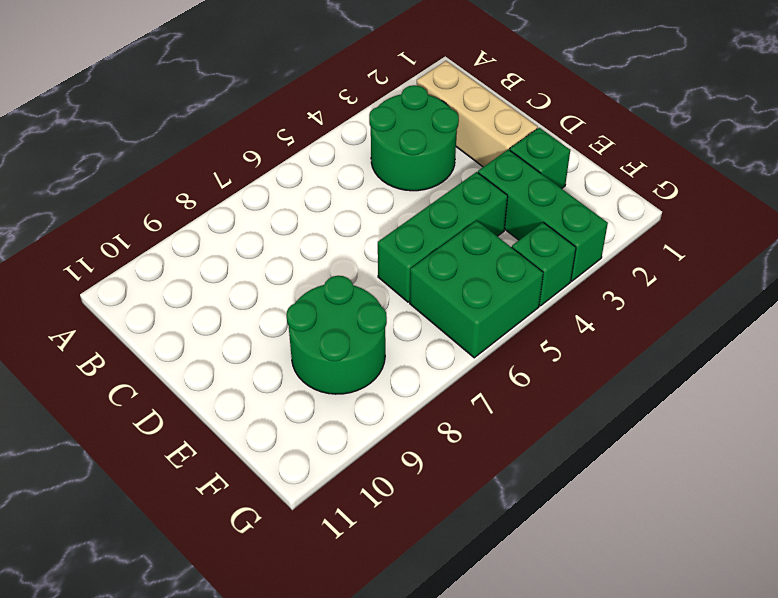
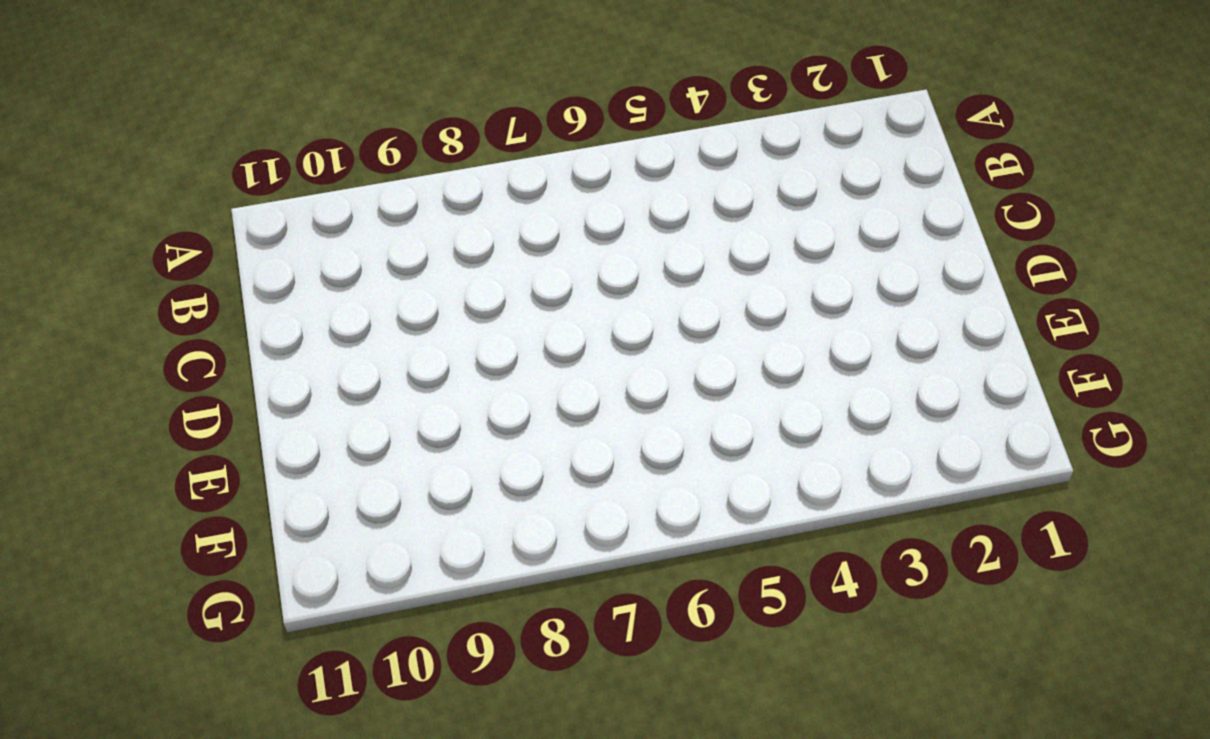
none -> tan brick B2:D2 level 1
none -> green round brick B3:C4 level 1

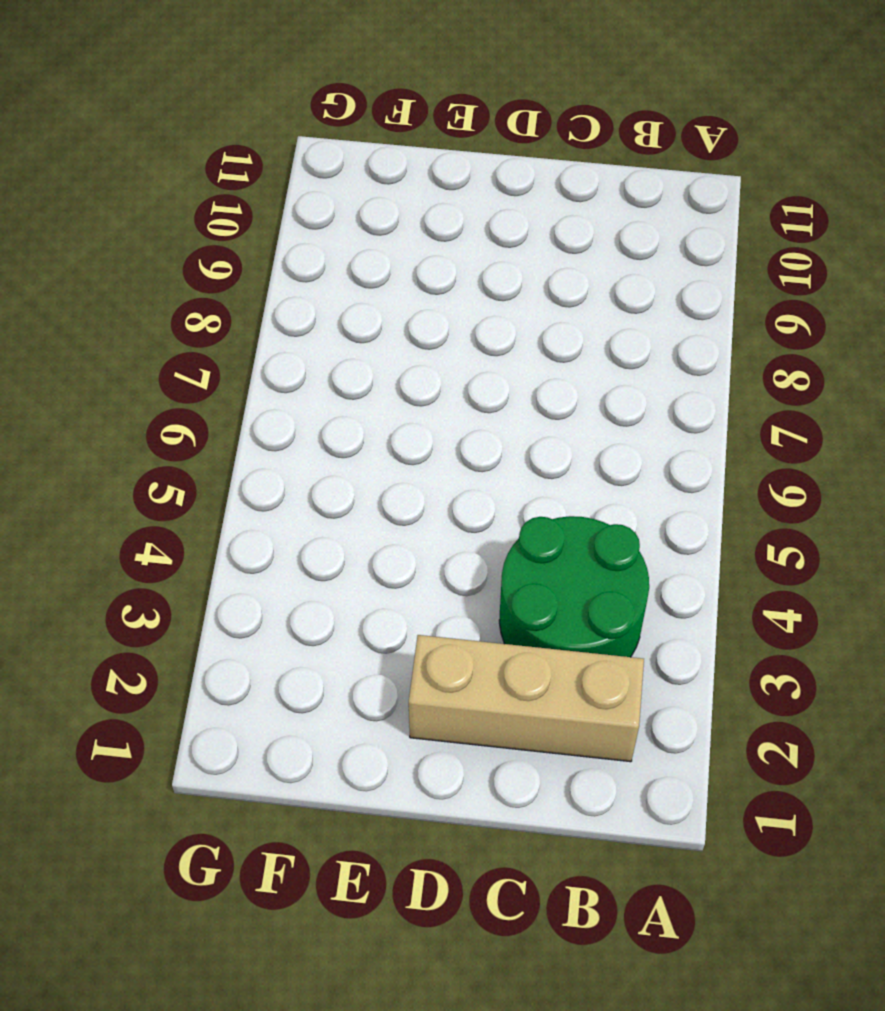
none -> green brick E2 level 1
none -> green brick E3:G3 level 1

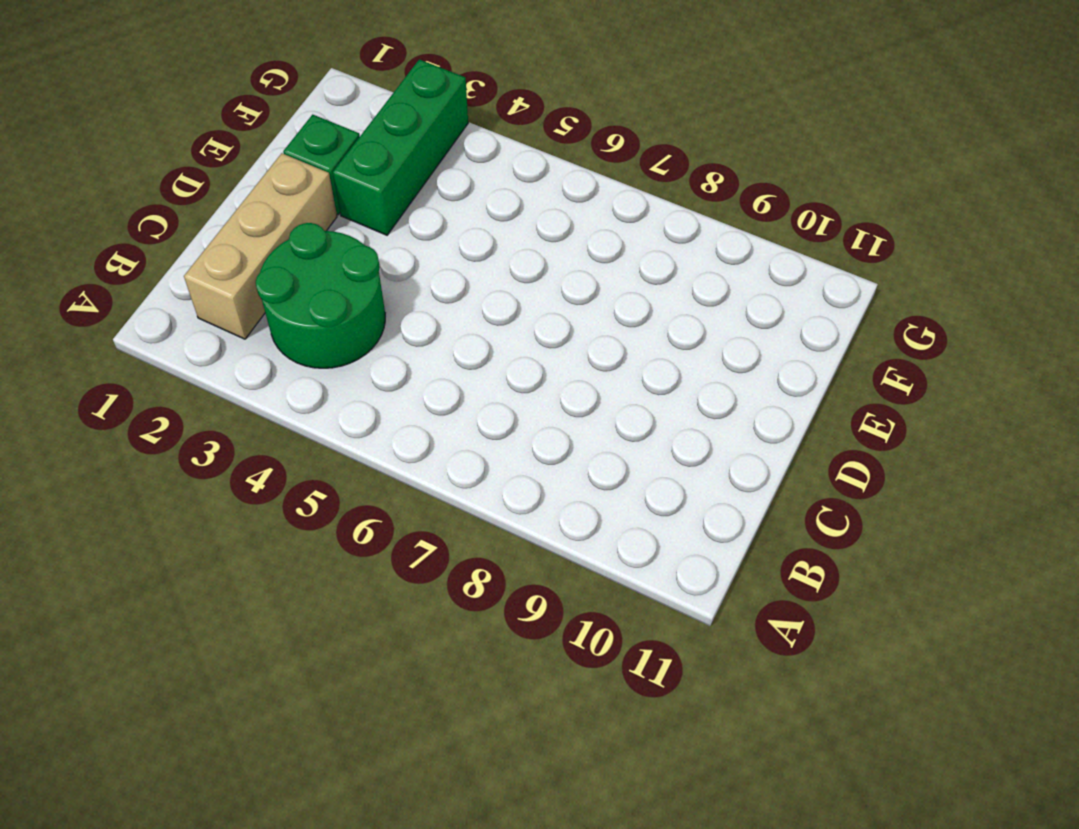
none -> green brick E4:E6 level 1
none -> green round brick E8:F9 level 1

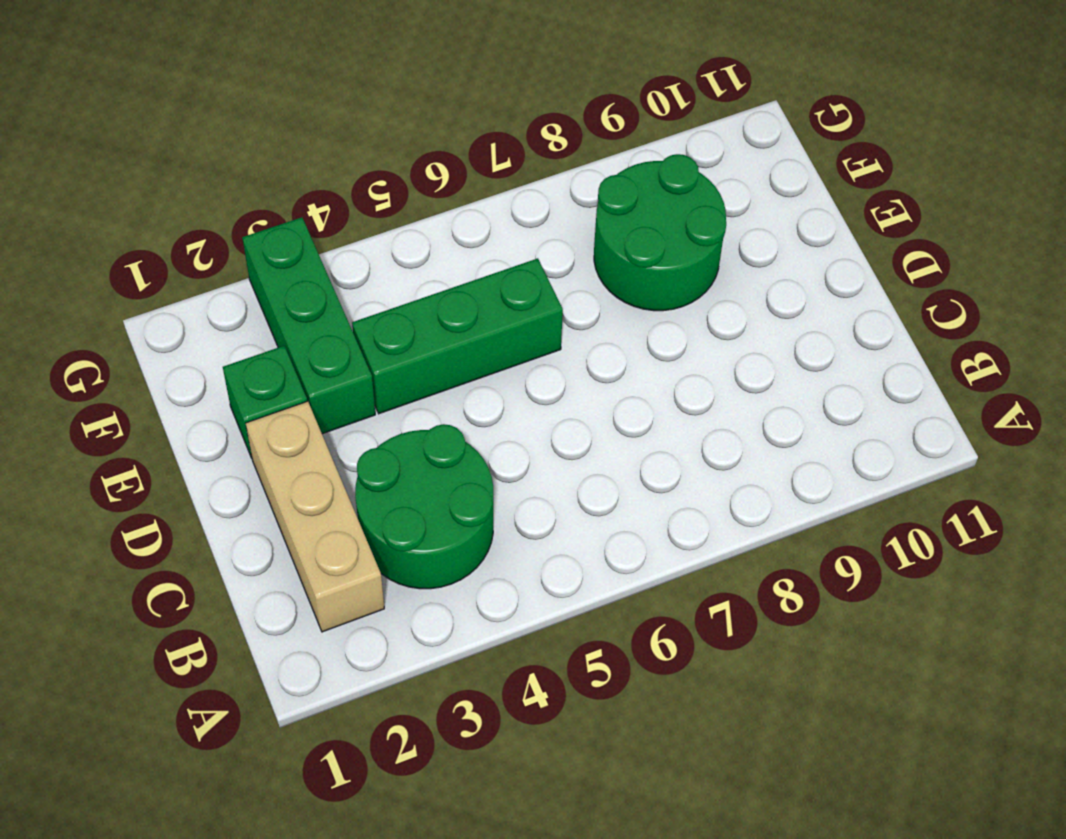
none -> green brick F5:G6 level 1
none -> green brick G4 level 1

